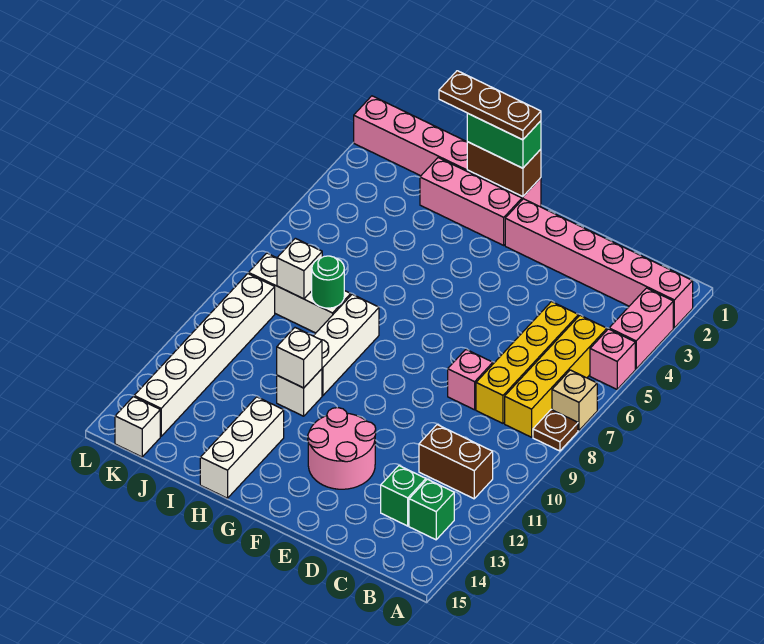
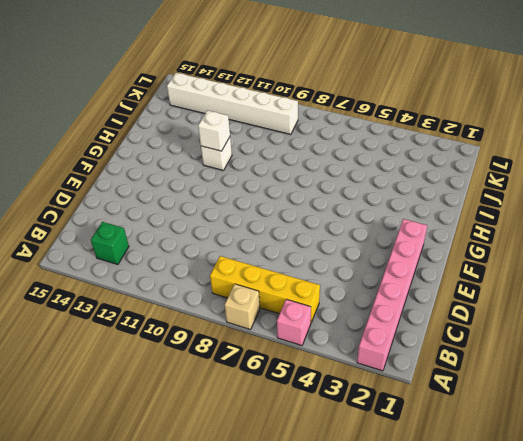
none -> pink brick A3:A4 level 1
none -> brown plate A8 level 1
none -> brown brick B11:C11 level 1

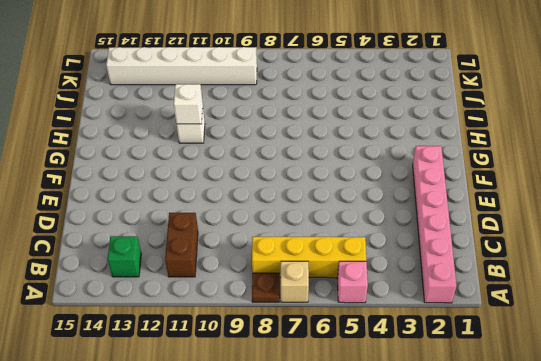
none -> pink brick A3:A4 level 1
none -> yellow brick C5:C8 level 1
none -> green brick C13 level 1

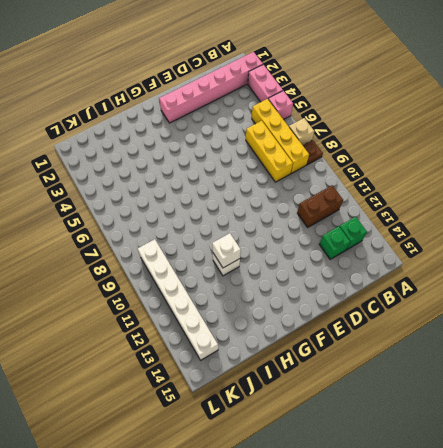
yellow brick C6:C8 level 1 -> yellow brick C5:C8 level 1
none -> pink brick D8 level 1
none -> pink round brick E12:F13 level 1
none -> pink brick G1:L1 level 1

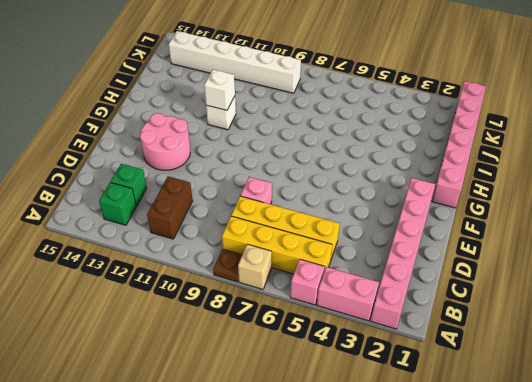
none -> pink brick G2:I2 level 1
none -> white brick H8:H10 level 1
none -> white brick H13:H15 level 1

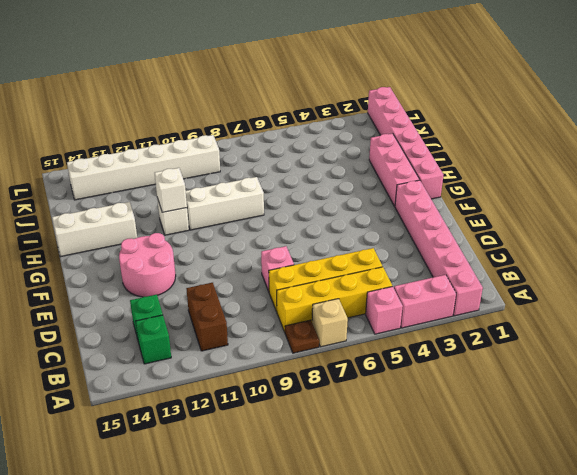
none -> white brick I8:K8 level 1
none -> white brick K15 level 1
none -> brown brick G1:H1 level 2

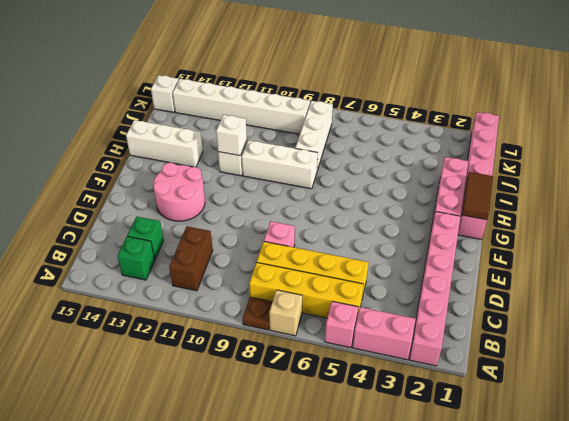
brown tile G1:H1 level 2 -> brown brick G1:H1 level 2
none -> green round brick I8 level 2
none -> white brick J8 level 2
none -> green brick G1:H1 level 3

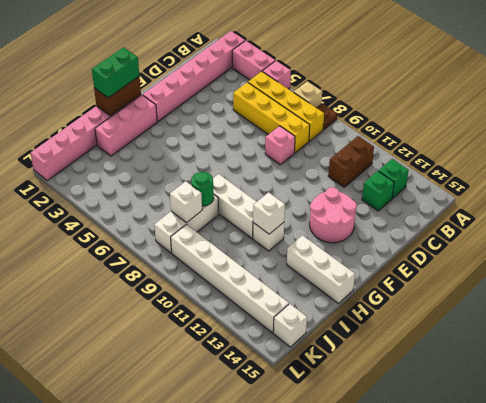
none -> brown plate G1:I1 level 4

